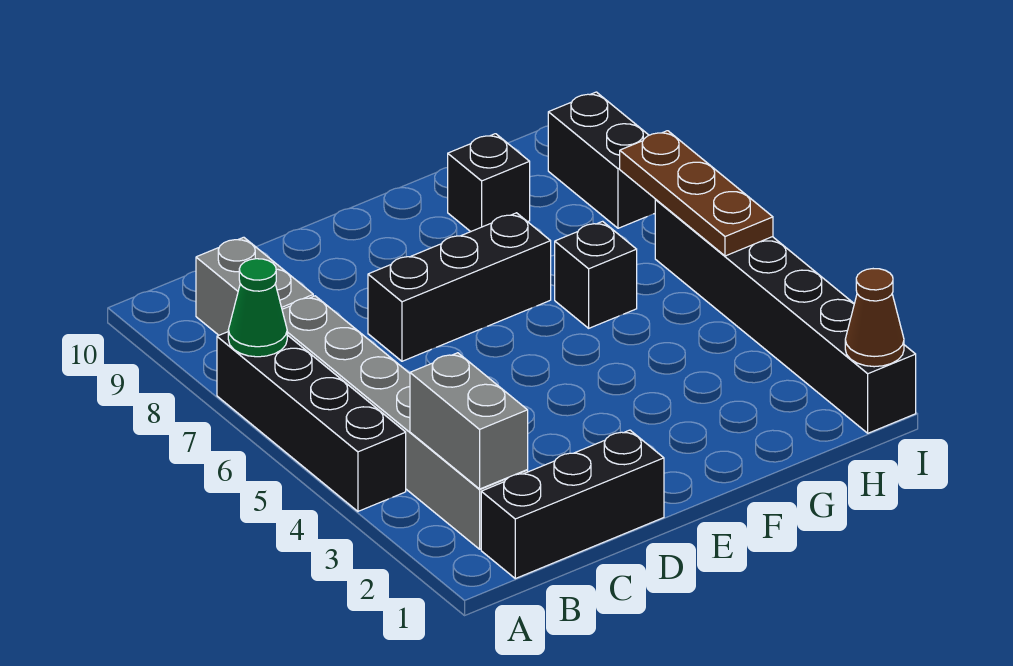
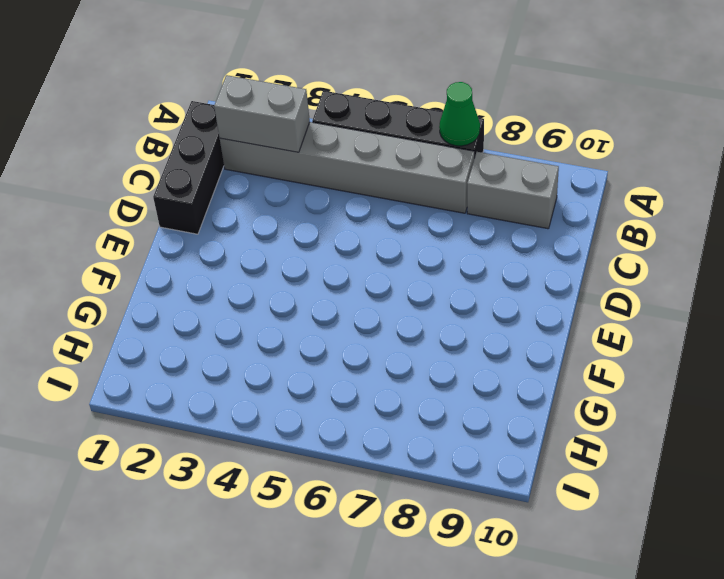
none -> black brick D7:F7 level 1
none -> black brick G6 level 1
none -> black brick G9 level 1

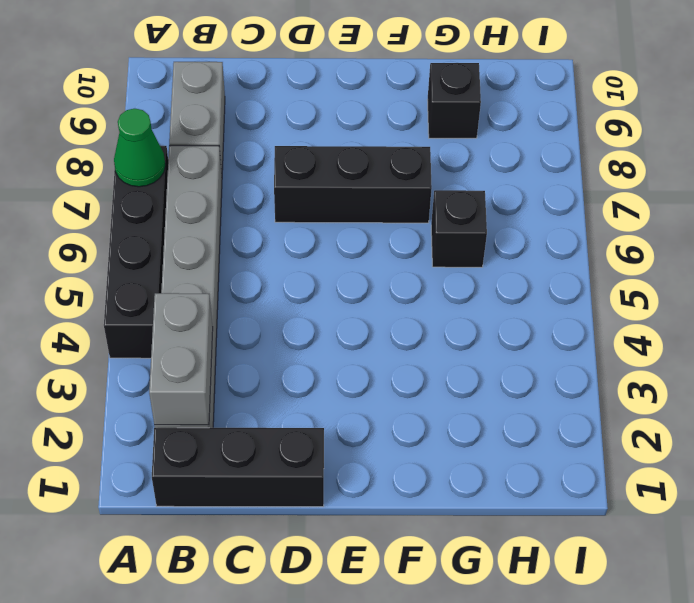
none -> black brick I1:I6 level 1
none -> black brick I8:I9 level 1
none -> brown cone I1 level 2

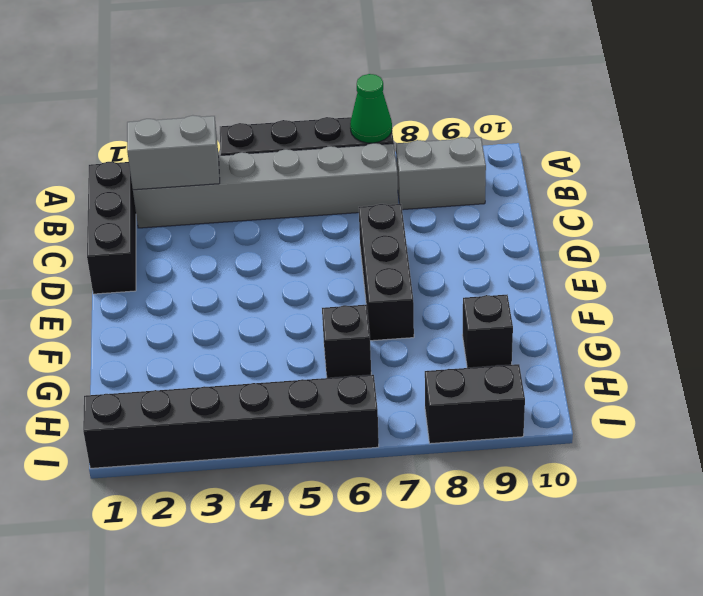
none -> brown cone I1 level 2
none -> brown plate I5:I7 level 2

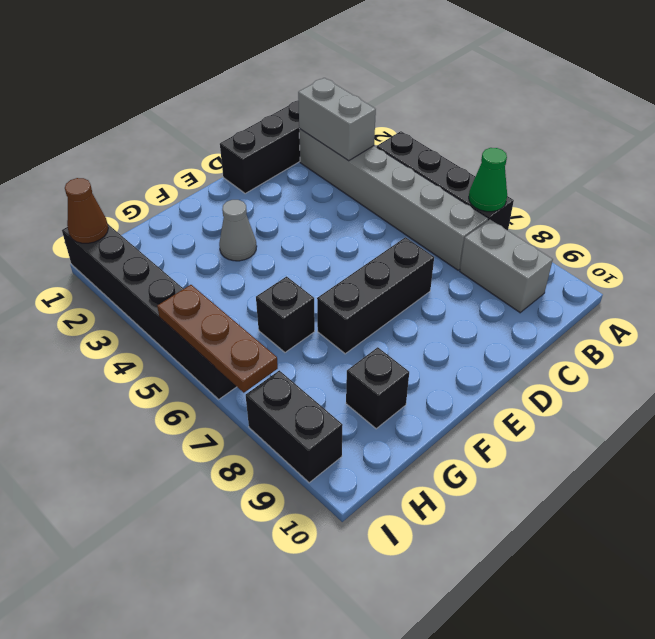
grey cone F3 level 1 -> none

